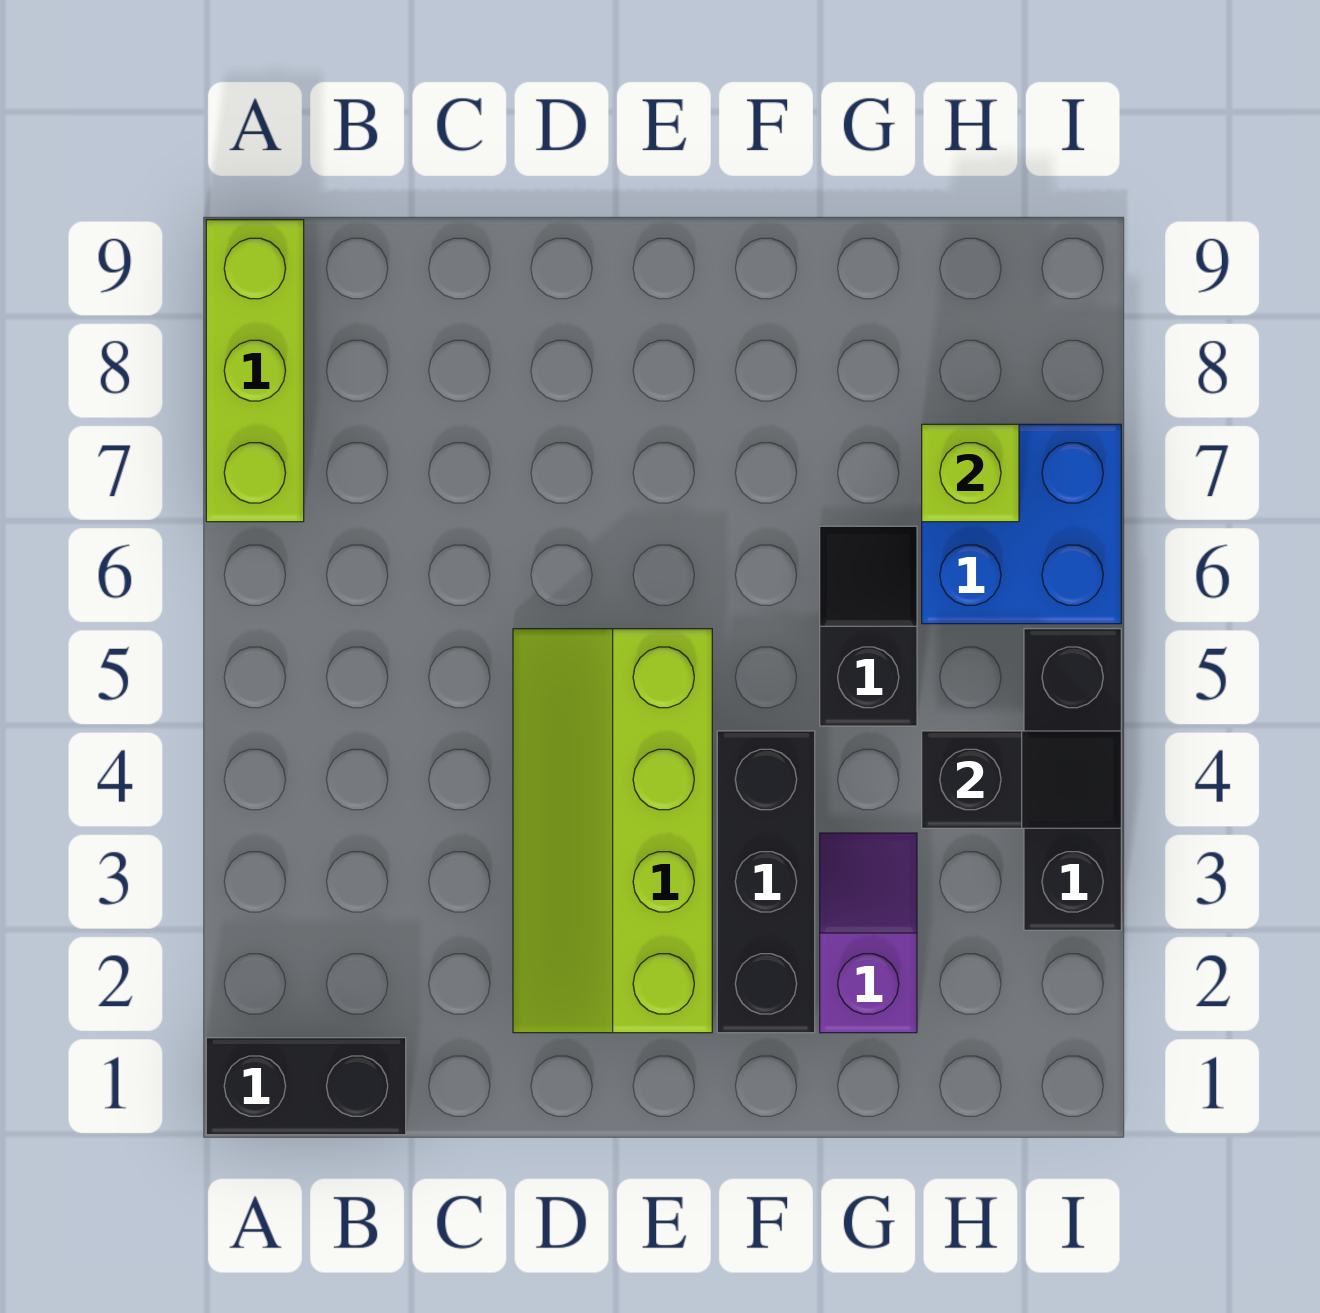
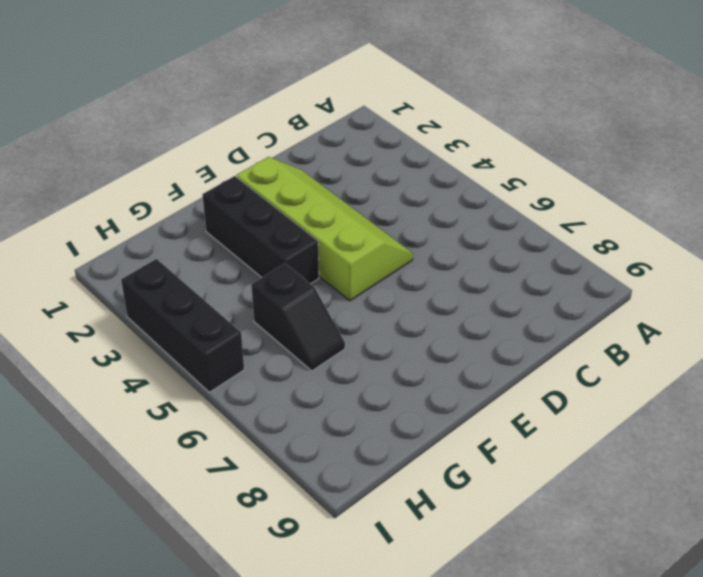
none -> black brick A1:B1 level 1
none -> lime brick A7:A9 level 1

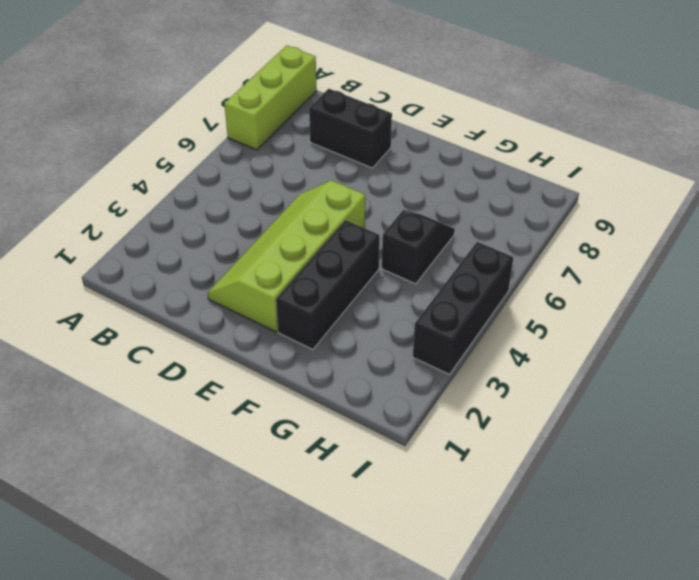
black brick C8:D8 level 1 -> black brick A1:B1 level 1
none -> purple slope G2:G3 level 1 top 2
none -> blue brick H6:I7 level 1

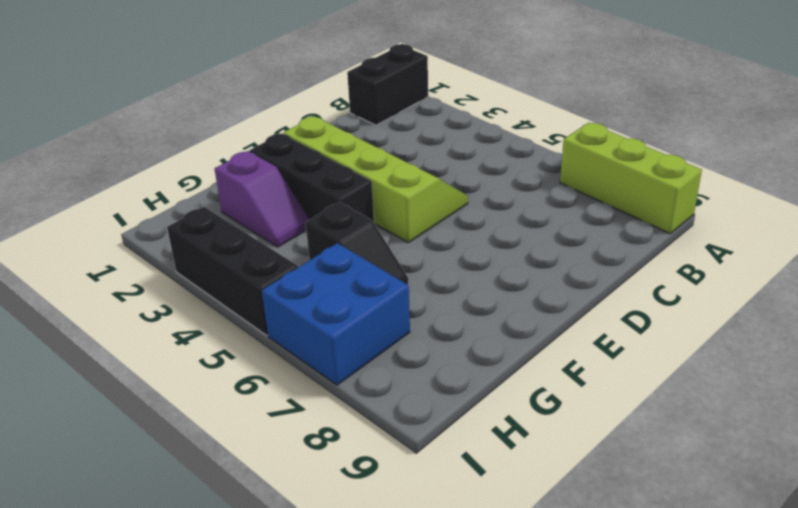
none -> black slope H4:I4 level 2 top H
none -> lime brick H7 level 2

